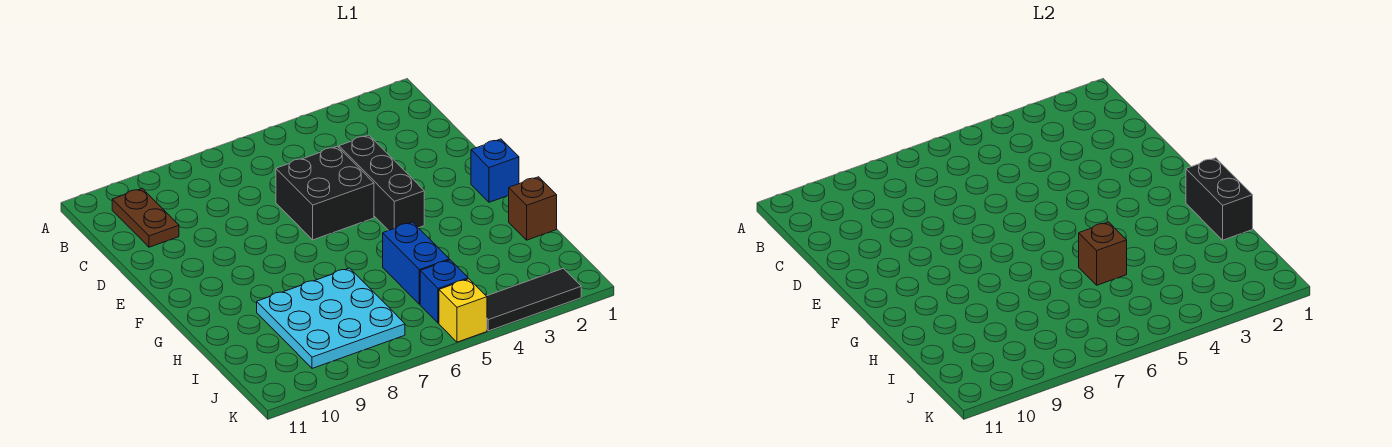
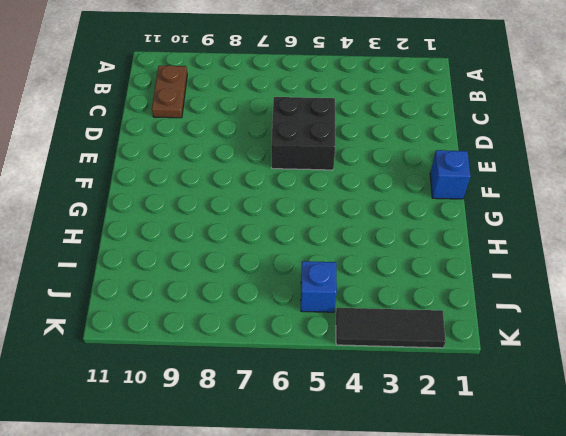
none -> black brick D4:F4 level 1
none -> brown brick H1 level 1
none -> blue brick H5:I5 level 1

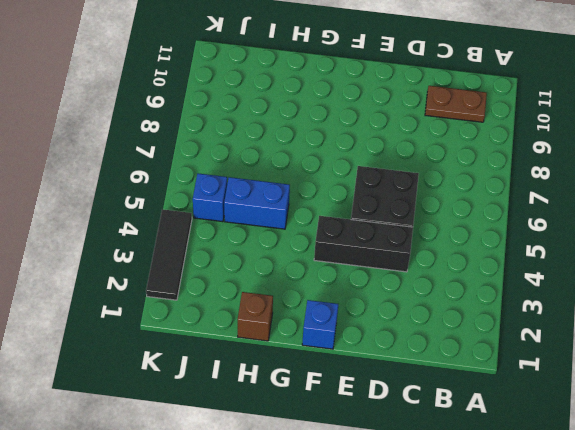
none -> cyan plate H7:J9 level 1
none -> yellow brick K5 level 1
none -> black brick G1:H1 level 2

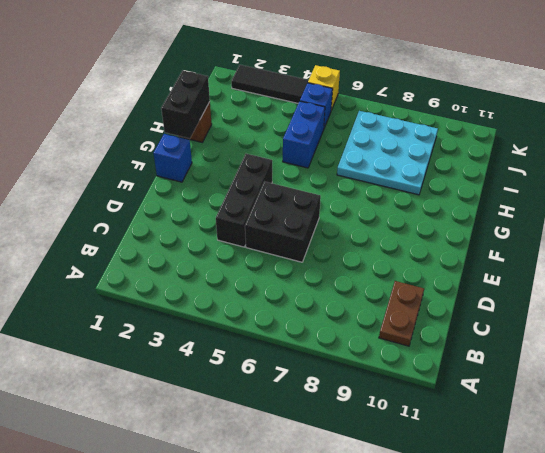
none -> brown brick H5 level 2

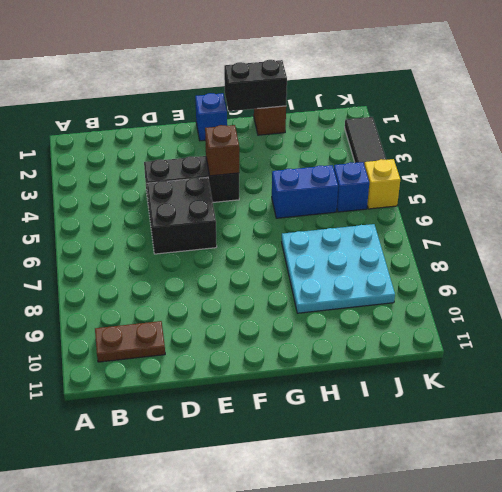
brown brick F4 level 2 -> brown brick H5 level 2

